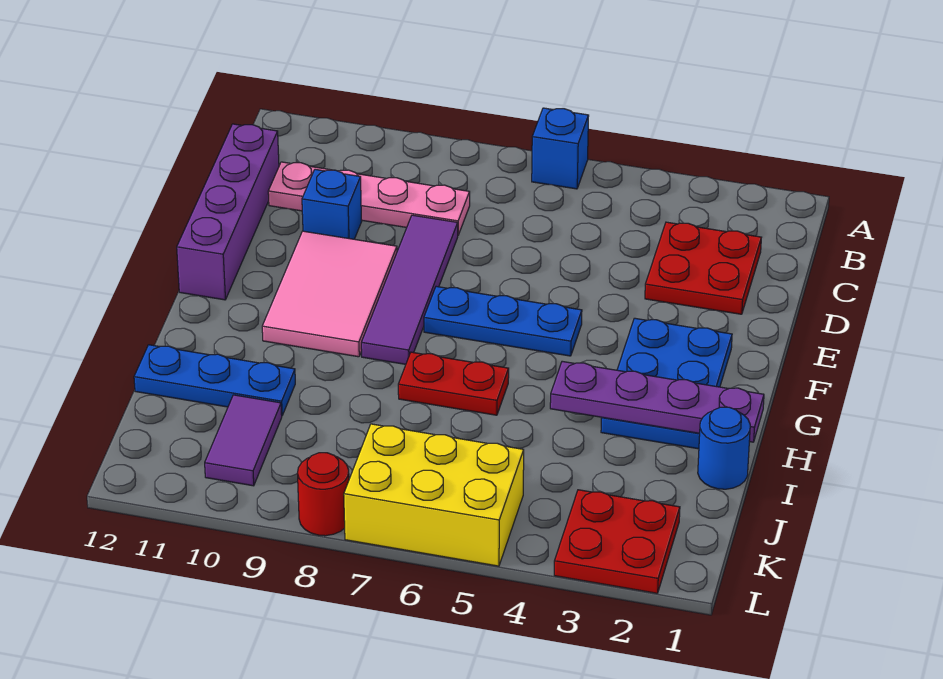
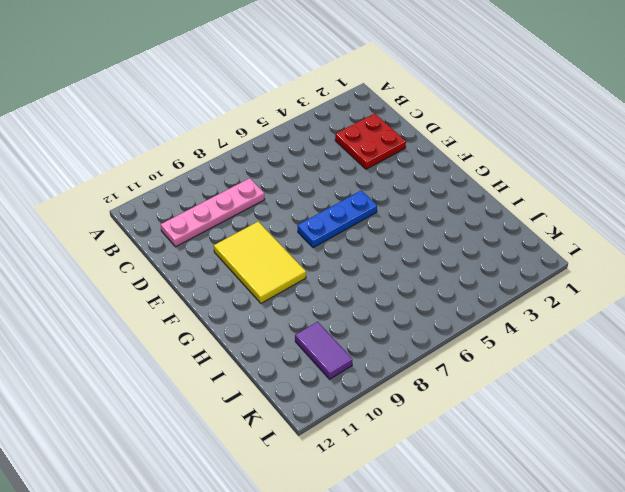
yellow tile E9:G10 level 1 -> pink tile E9:G10 level 1
none -> blue brick A6 level 1
none -> purple brick C12:F12 level 1
none -> purple tile D8:G8 level 1

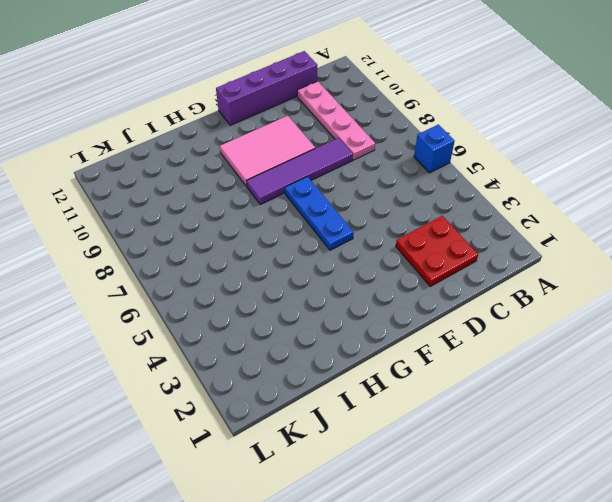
none -> blue brick D10 level 1
none -> blue plate F2:H3 level 1
none -> red plate H6:H7 level 1

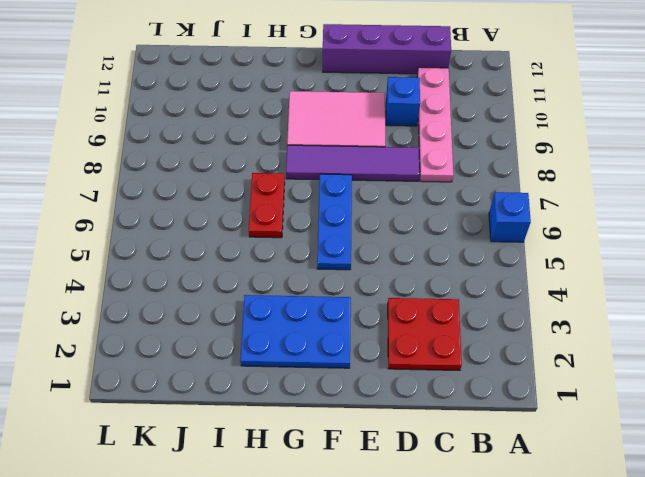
none -> blue round brick I1 level 1
none -> blue plate I10:I12 level 1
none -> purple tile J10:K10 level 1

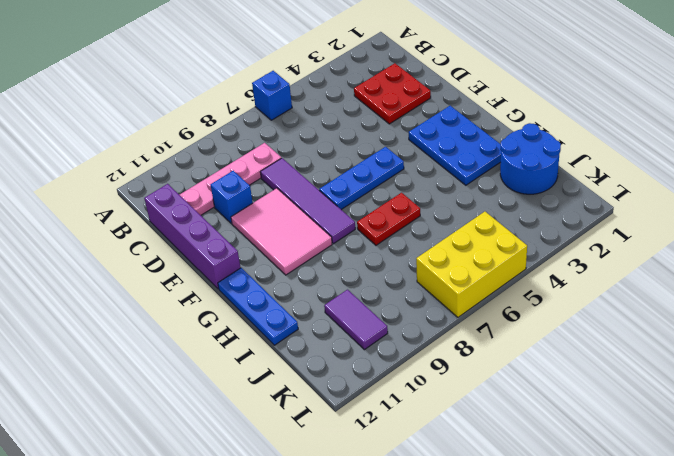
blue plate G12:I12 level 1 -> blue plate I10:I12 level 1
blue round brick I1:J2 level 1 -> blue round brick I1 level 1
none -> red plate K2:L3 level 1
none -> red round brick L8 level 1
none -> purple plate H1:H4 level 2

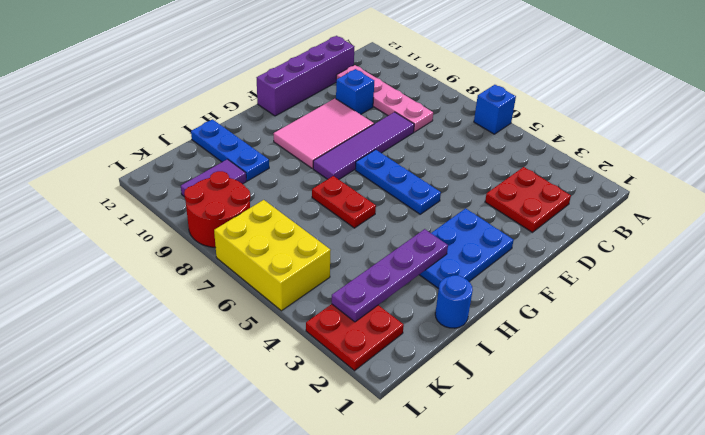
purple plate H3:K3 level 2 -> purple plate H1:H4 level 2
red round brick K8:L9 level 1 -> red round brick L8 level 1

